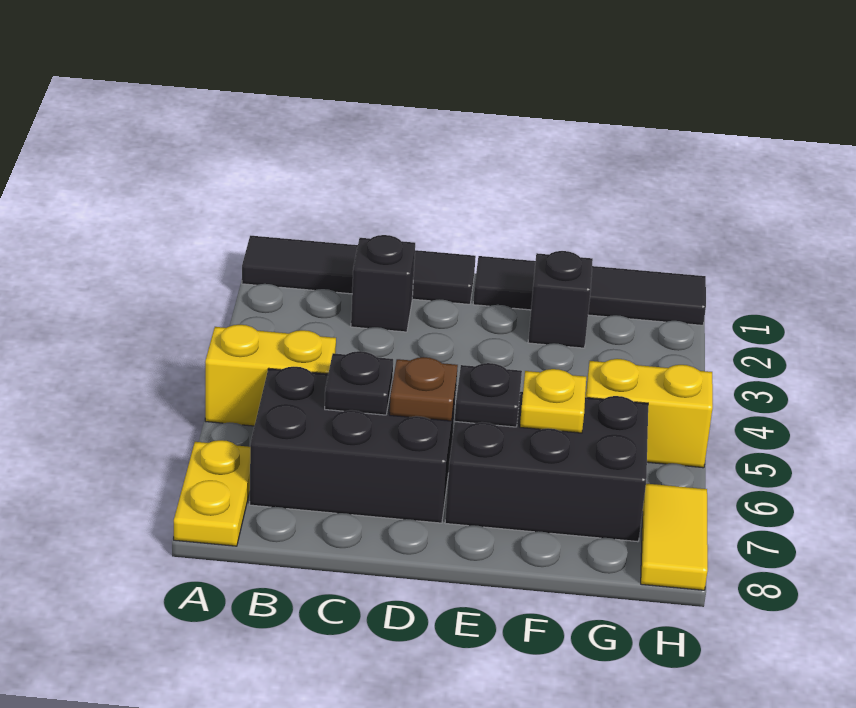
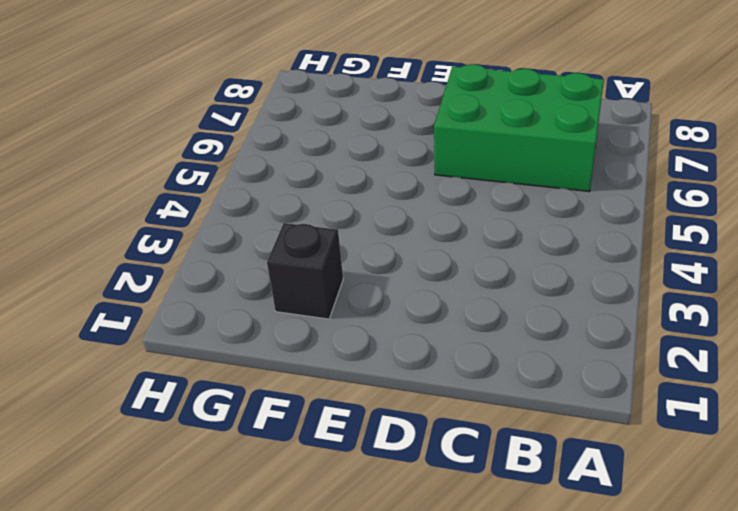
green brick B6:D7 level 1 -> black brick B6:D7 level 1
none -> black tile A1:D1 level 1
none -> yellow brick A5:B5 level 1
none -> yellow plate A7:A8 level 1

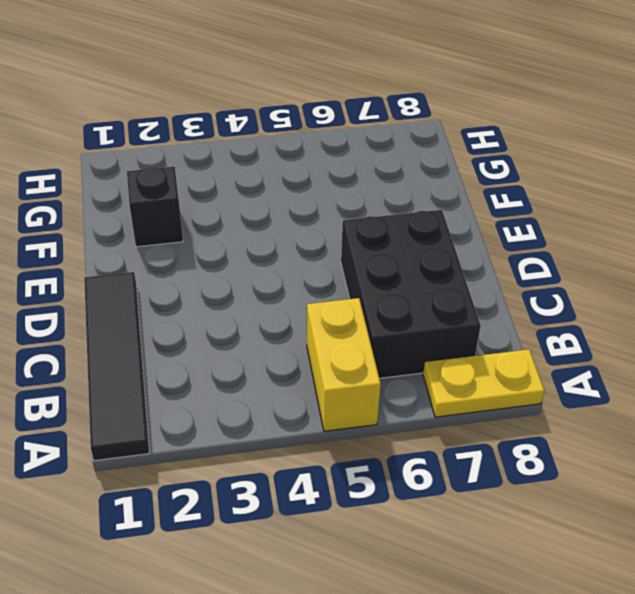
none -> black brick C2 level 1
none -> black tile E1:H1 level 1
none -> black brick E6:G7 level 1

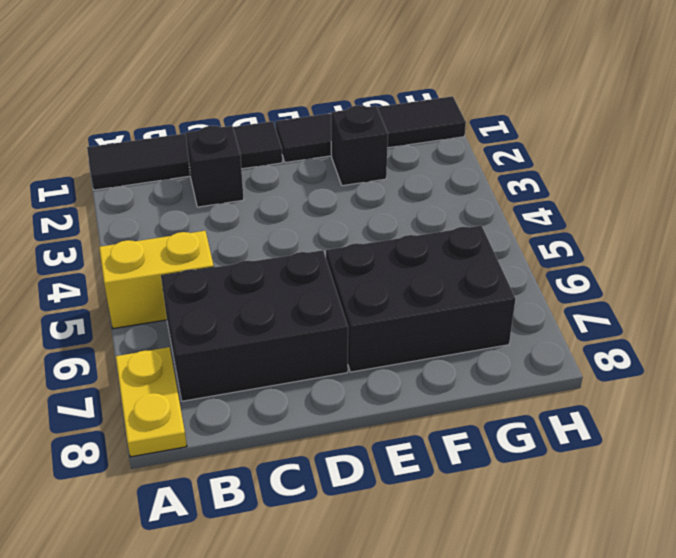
none -> yellow brick G5:H5 level 1
none -> yellow tile H7:H8 level 1
none -> black plate C6 level 2

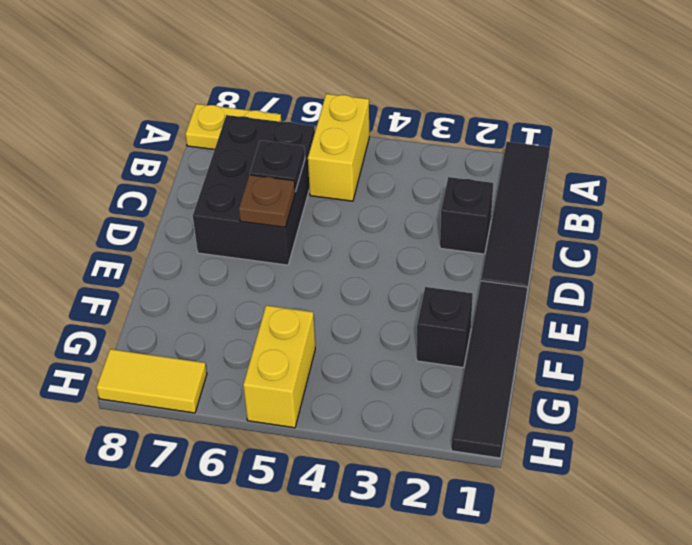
none -> black brick E6:G7 level 1
none -> black plate E6 level 2
none -> yellow plate F6 level 2

